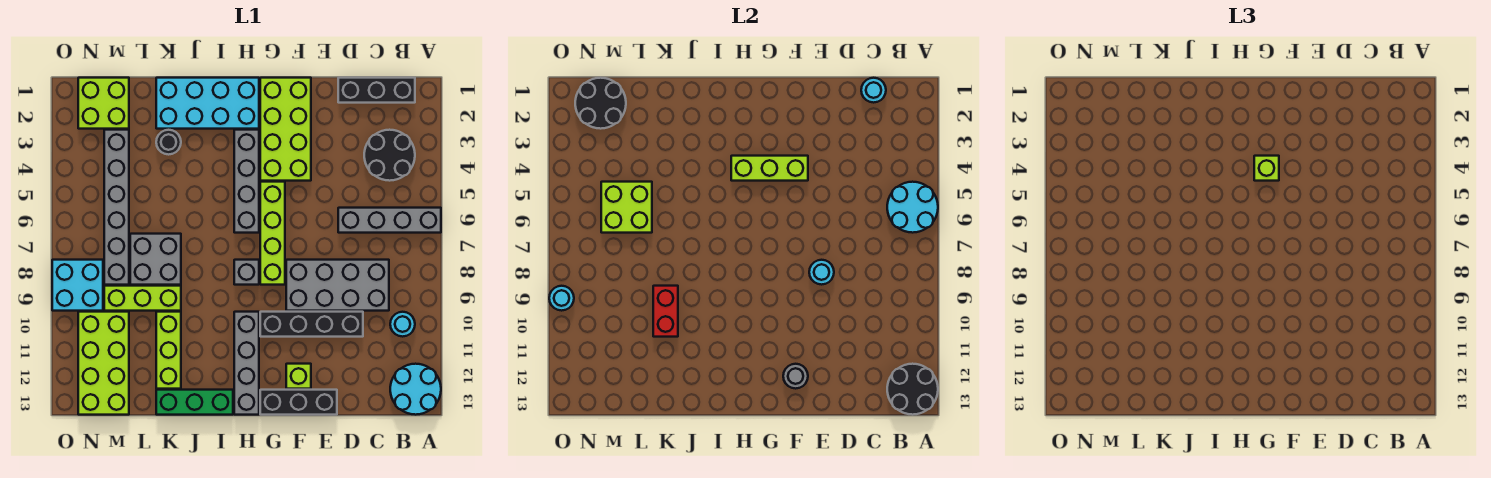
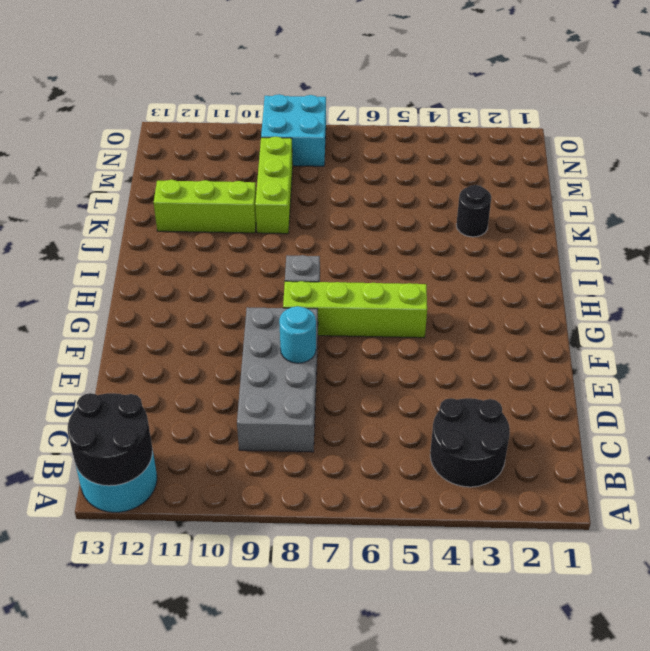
none -> grey brick A6:D6 level 1
none -> black brick B1:D1 level 1
none -> cyan round brick B10 level 1
none -> black brick D10:G10 level 1

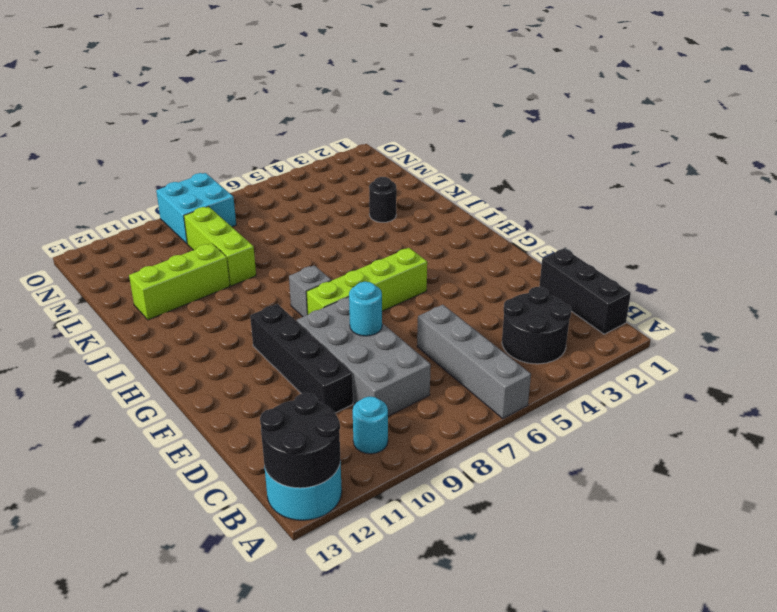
none -> black brick E13:G13 level 1
none -> lime brick F1:G4 level 1
none -> lime brick F12 level 1
none -> cyan brick H1:K2 level 1

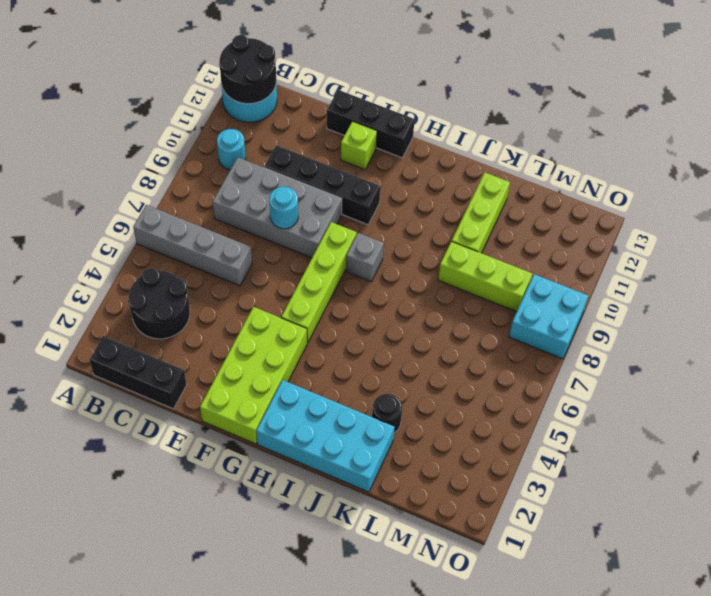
none -> grey brick H3:H6 level 1
none -> grey brick H10:H13 level 1
none -> green brick I13:K13 level 1
none -> grey brick K7:L8 level 1

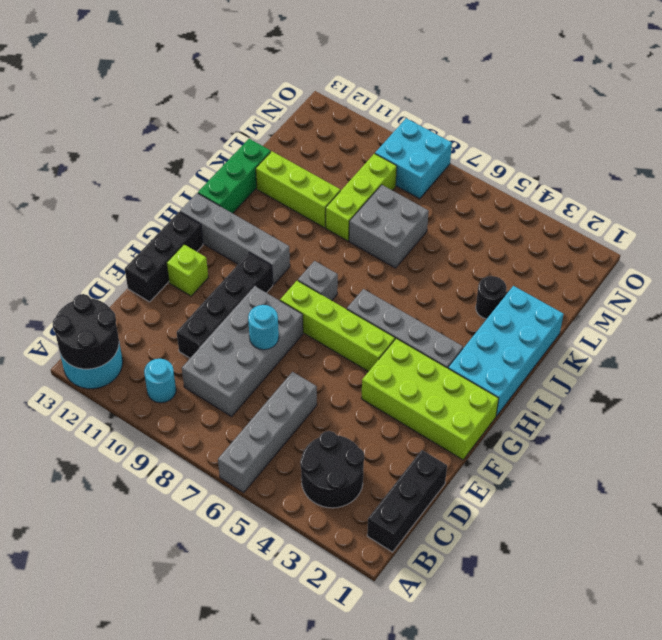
none -> lime brick M1:N2 level 1
none -> grey brick M3:M8 level 1
none -> lime brick M10:N13 level 1
none -> cyan round brick A5:B6 level 2

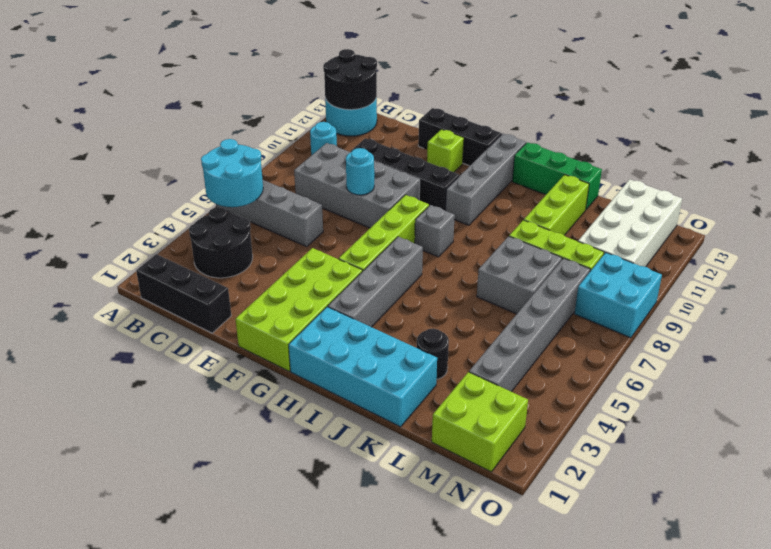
white brick M10:N13 level 1 -> lime brick M10:N13 level 1
none -> cyan round brick C1 level 2
none -> lime brick F4:H4 level 2
none -> grey round brick F12 level 2
none -> red brick K9:K10 level 2

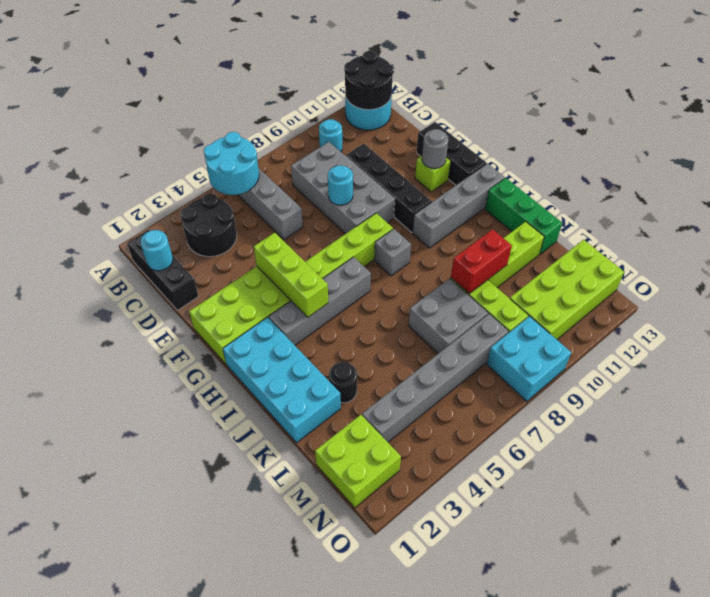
none -> lime brick L5:M6 level 2
none -> black round brick M1:N2 level 2
none -> cyan round brick O9 level 2
none -> lime brick G4 level 3

